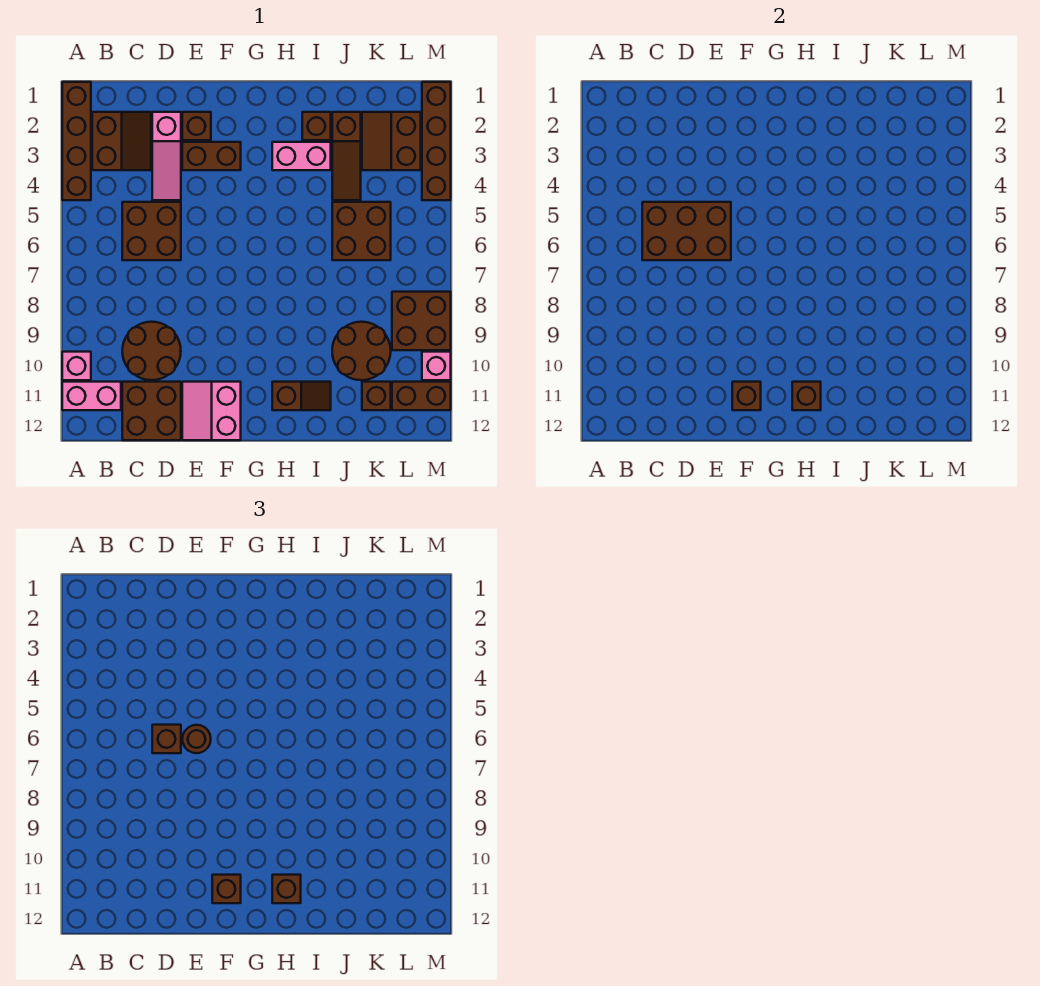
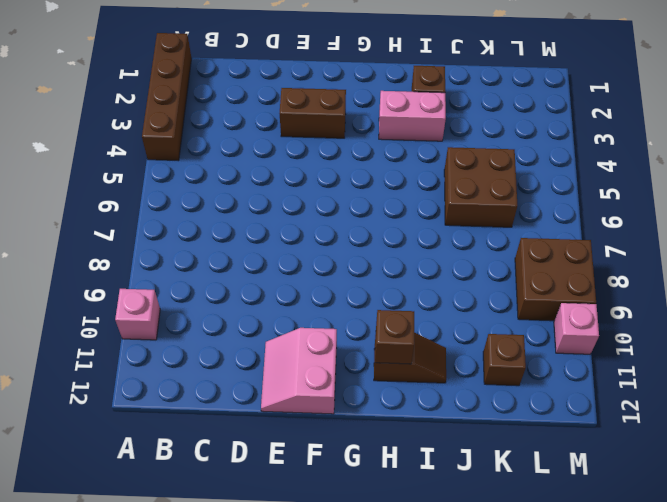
none -> pink brick A11:B11 level 1
none -> brown slope B2:C3 level 1 top B
none -> brown brick C5:D6 level 1
none -> brown round brick C9:D10 level 1

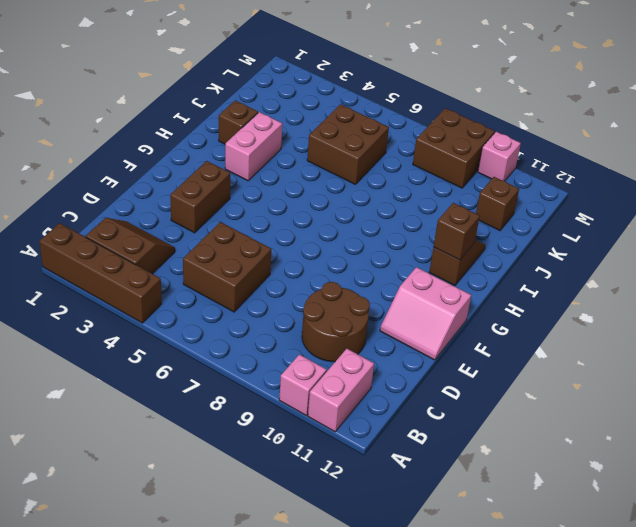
none -> brown brick C11:D12 level 1
none -> pink slope D2:D4 level 1 top 2
none -> brown brick E2 level 1
none -> brown slope J2:J4 level 1 top 2

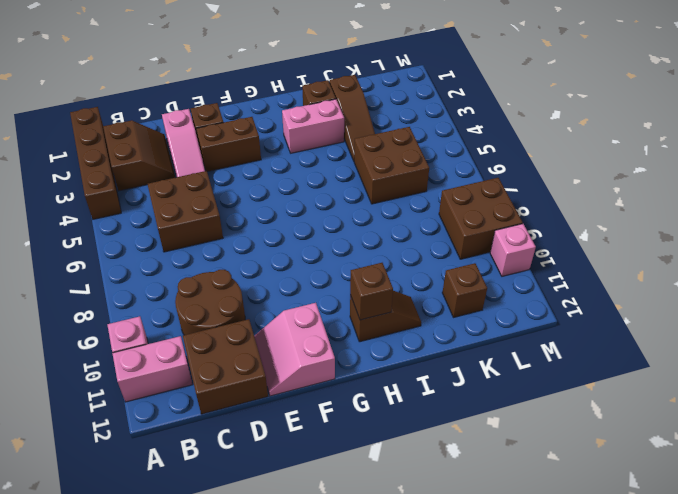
none -> brown round brick J9:K10 level 1
none -> brown slope K2:L3 level 1 top L
none -> brown brick L11:M11 level 1
none -> brown brick M1:M4 level 1

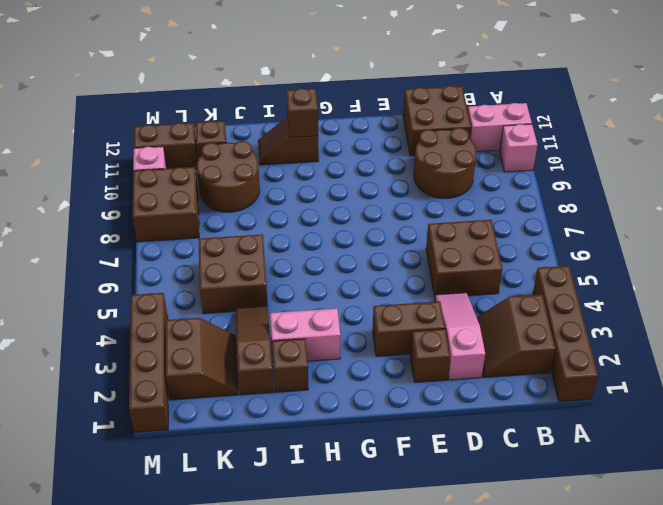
none -> pink slope E11:F12 level 1 top F
none -> brown brick C5:E6 level 2
none -> brown brick F11 level 2
none -> brown brick D6 level 3

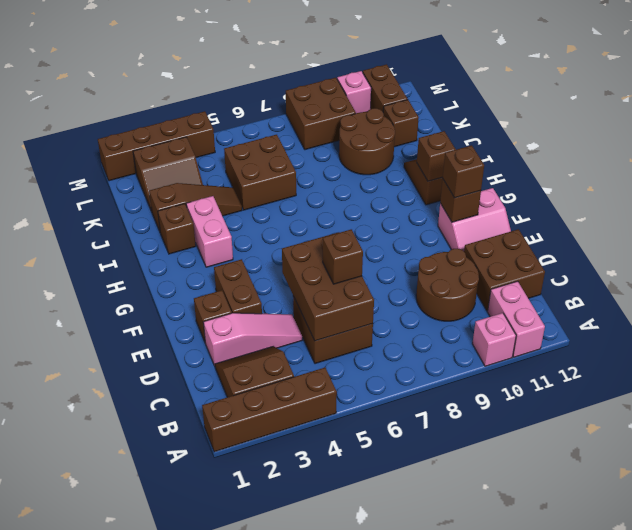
none -> brown round brick E6 level 3
none -> brown brick H11 level 3

